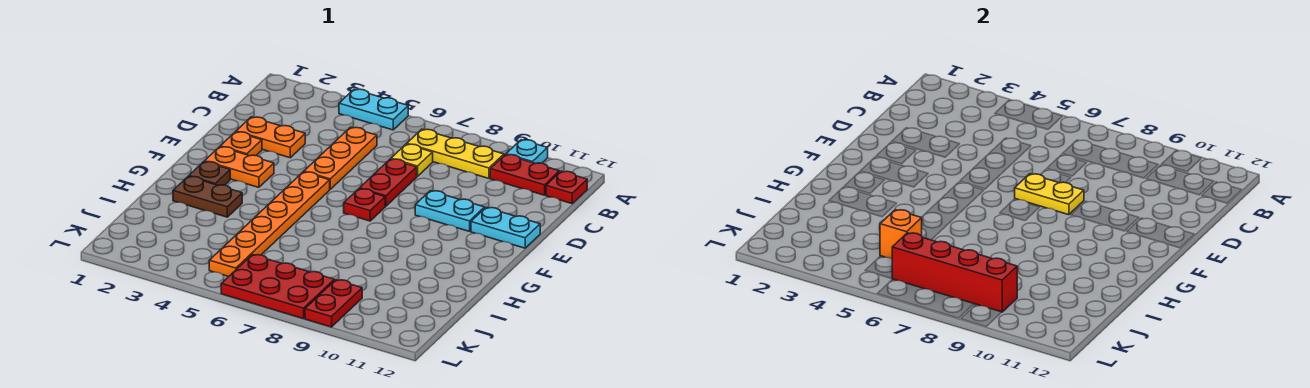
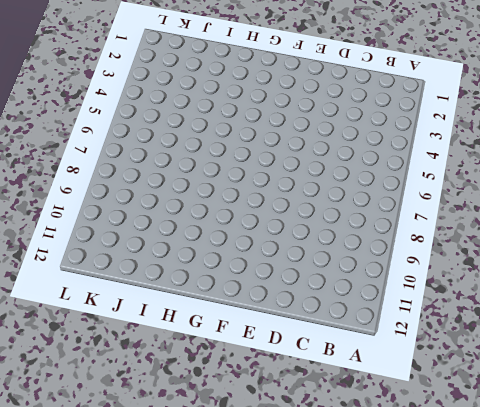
none -> cyan plate A4:A5 level 1
none -> cyan plate A10 level 1
none -> yellow plate B7:B9 level 1

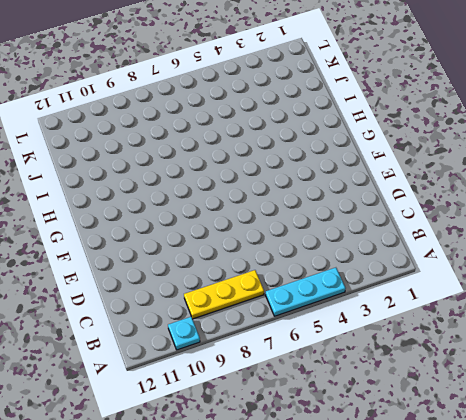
cyan plate A4:A6 level 1 -> cyan plate A4:A5 level 1
none -> red plate B10:B11 level 1
none -> red plate B12 level 1
none -> orange plate C5:E5 level 1

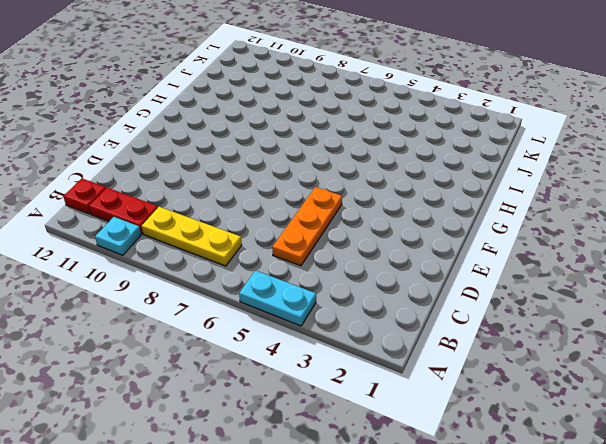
none -> yellow plate C7 level 1
none -> orange plate D2:D3 level 1
none -> red plate D7:E7 level 1

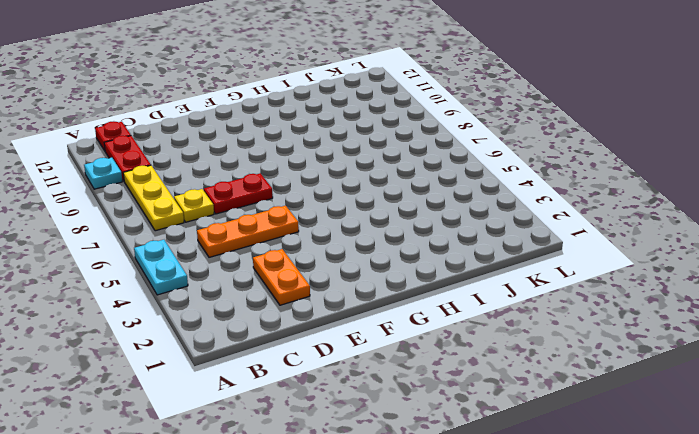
none -> orange plate E2 level 1
none -> cyan plate E9:E10 level 1
none -> cyan plate E11:E12 level 1

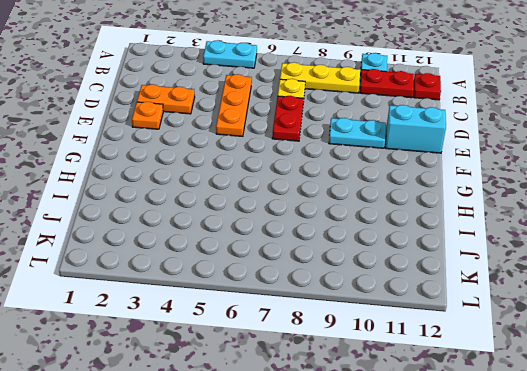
cyan brick E11:E12 level 1 -> cyan plate E11:E12 level 1
none -> orange plate F2:F3 level 1
none -> orange plate F5:K5 level 1
none -> red plate F7 level 1

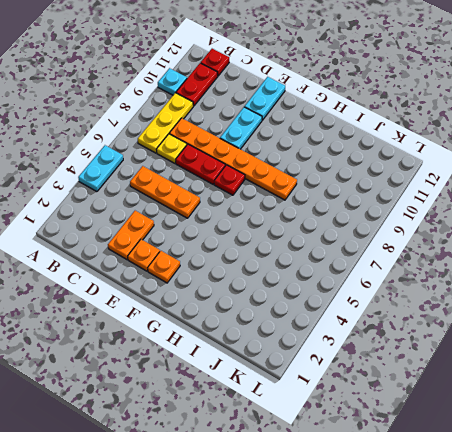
orange plate C8:H8 level 1 -> orange plate F5:K5 level 1
orange plate F2 level 1 -> orange plate F2:F3 level 1
none -> brown plate G2 level 1
none -> brown plate H2:H3 level 1
none -> red plate K6:L8 level 1

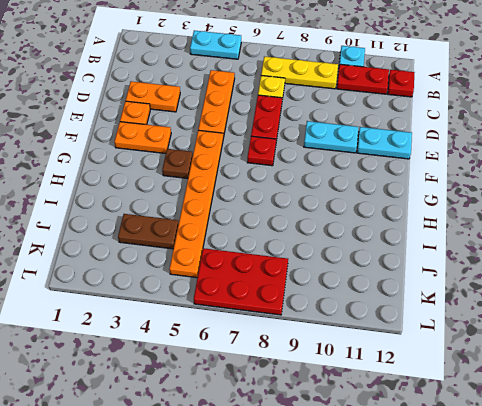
brown plate G4 level 1 -> brown plate G2 level 1
brown plate J3:J4 level 1 -> brown plate H2:H3 level 1
none -> red plate K9:L9 level 1
none -> yellow plate E7:E8 level 2
none -> orange brick J5 level 2

